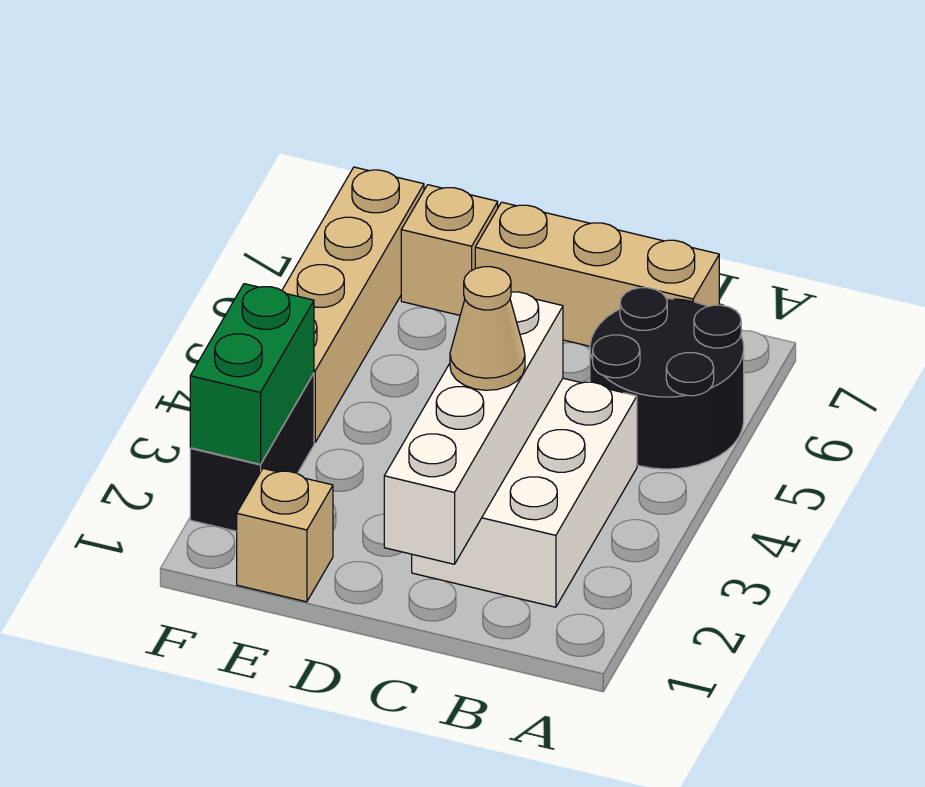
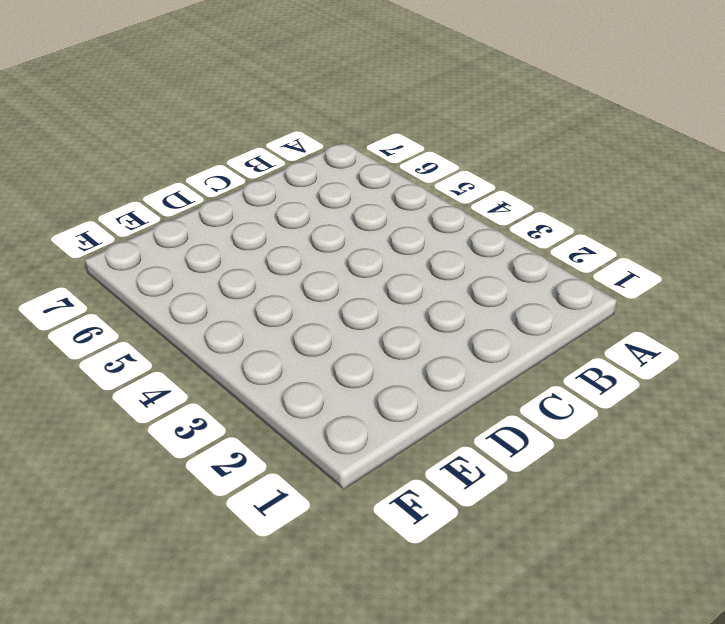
none -> black round brick A5:B6 level 1
none -> white brick B2:C4 level 1

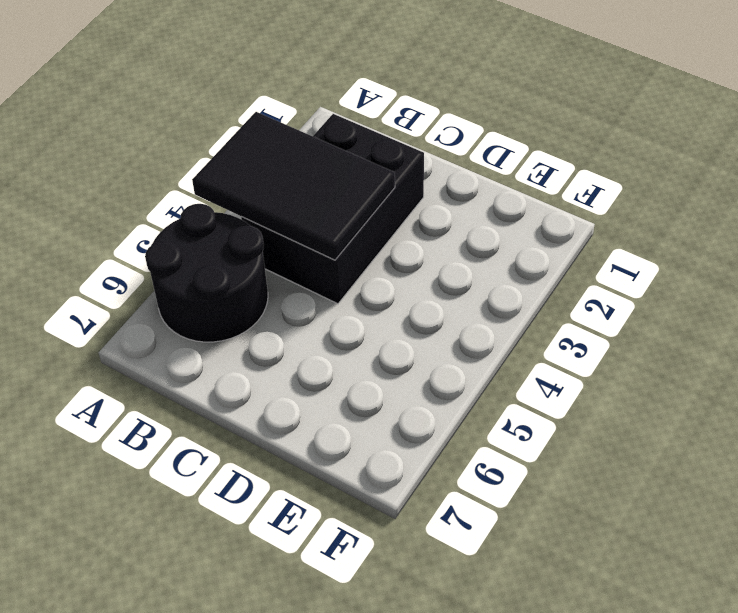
black tile A3:C4 level 2 -> white brick C1:C4 level 2
black brick B2:C4 level 1 -> white brick B2:C4 level 1
none -> tan brick B7:D7 level 1
none -> tan brick E1 level 1

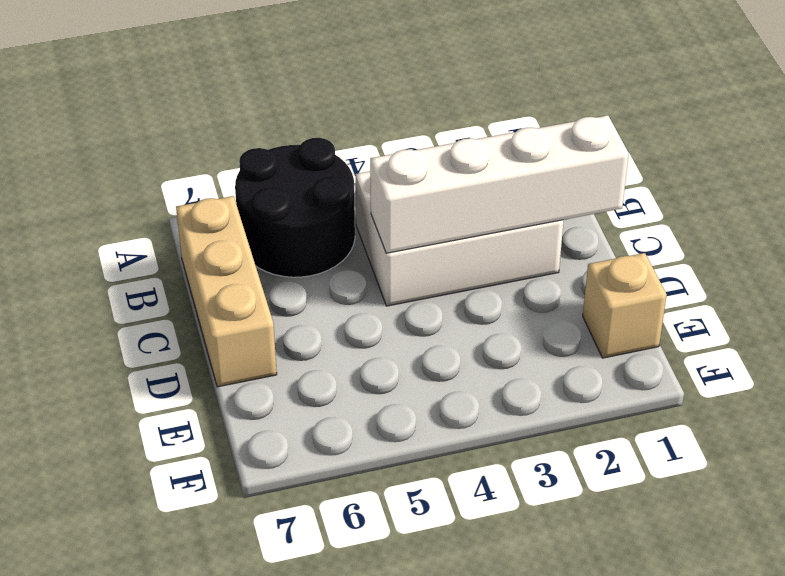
none -> tan brick E7 level 1
none -> black brick F2:F3 level 1

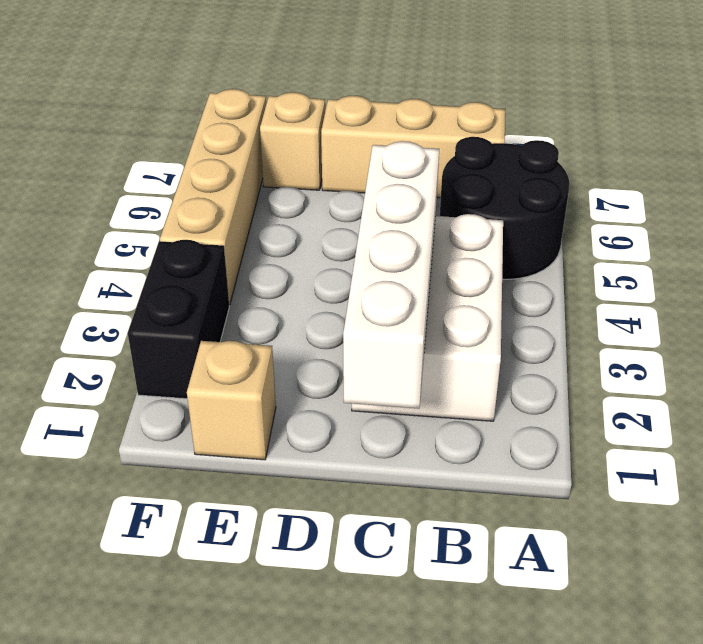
none -> green brick F2:F3 level 2
none -> tan cone C3 level 3

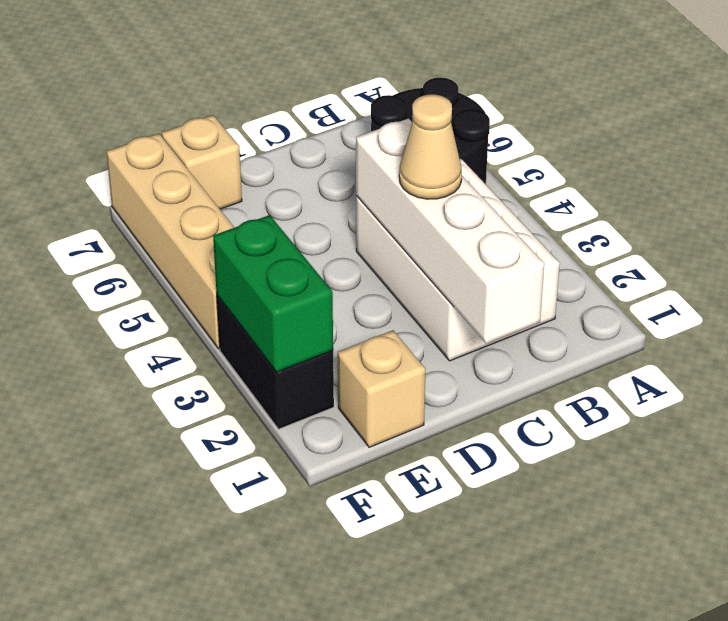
none -> tan brick B7:D7 level 1

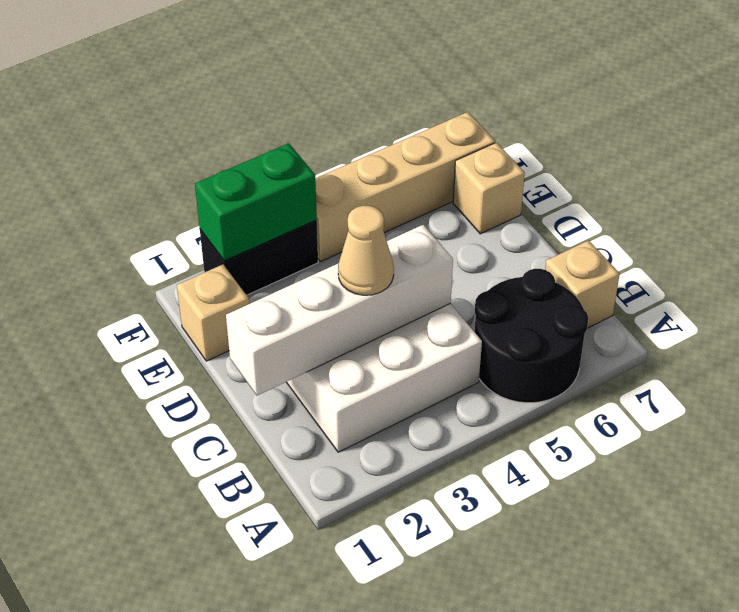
tan brick B7 level 1 -> tan brick B7:D7 level 1

